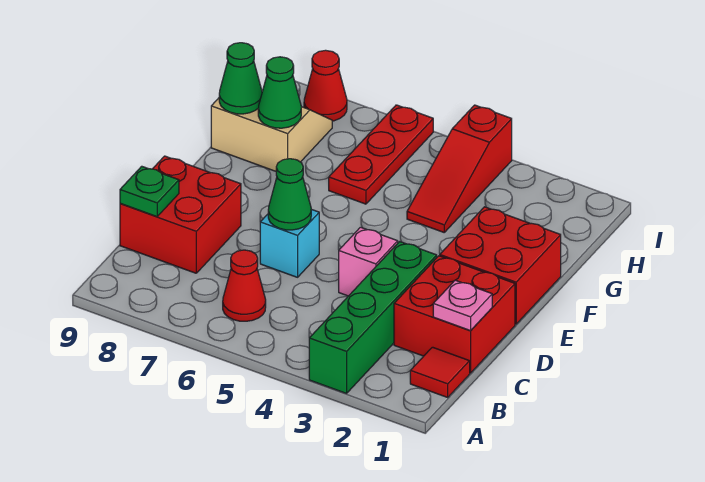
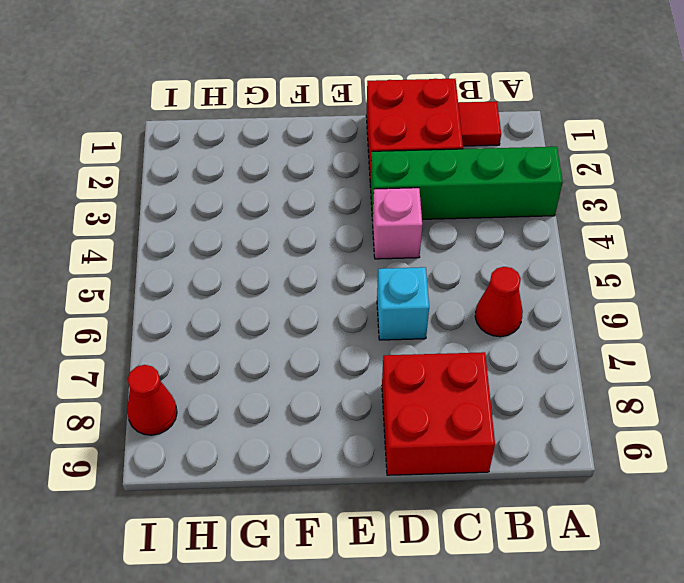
none -> red brick E1:F2 level 1
none -> red slope G4:I4 level 1 top I
none -> red plate G6:I6 level 1

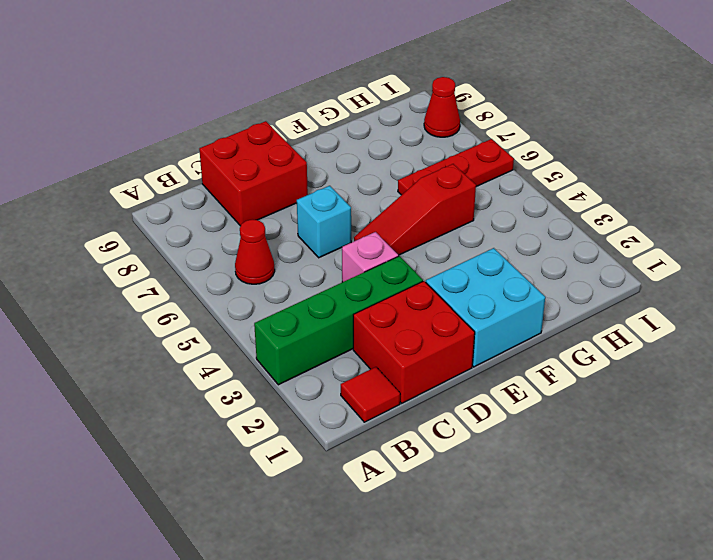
cyan brick E1:F2 level 1 -> red brick E1:F2 level 1
red slope E5:G5 level 1 top G -> red slope G4:I4 level 1 top I
none -> tan slope G8:H9 level 1 top G
none -> pink plate C1 level 2
none -> green plate C9 level 2

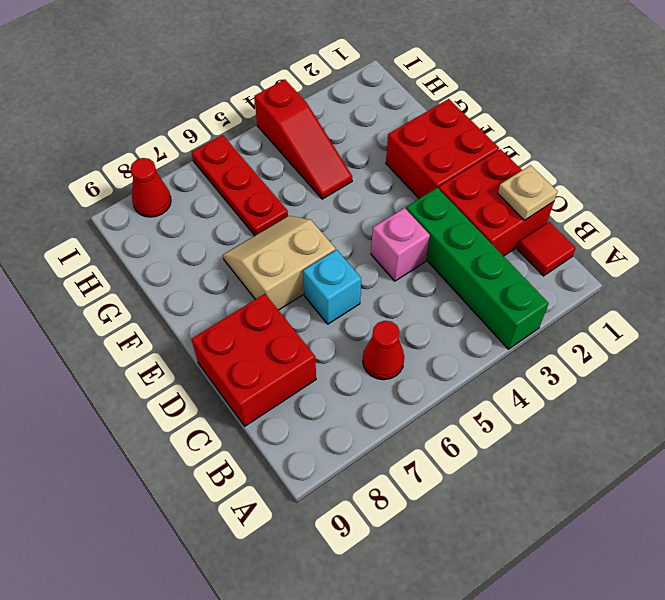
tan plate C1 level 2 -> pink plate C1 level 2
tan slope E6:F7 level 1 top E -> tan slope G8:H9 level 1 top G
none -> green plate C9 level 2
none -> green cone D6 level 2
none -> green cone G8 level 2

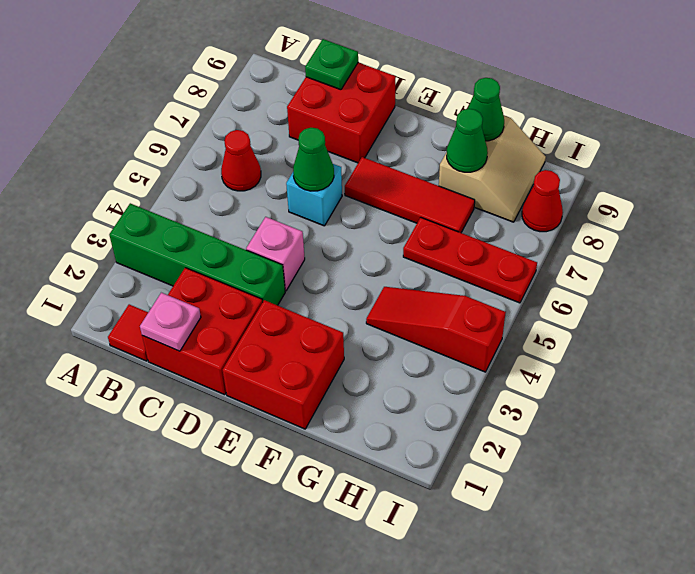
red tile E7:G7 level 1 -> none

